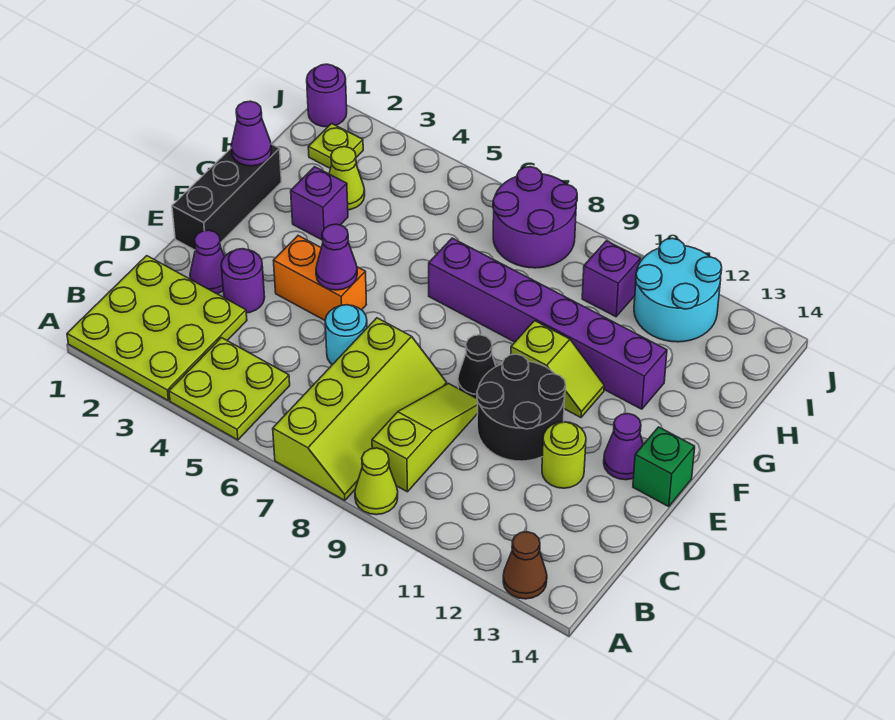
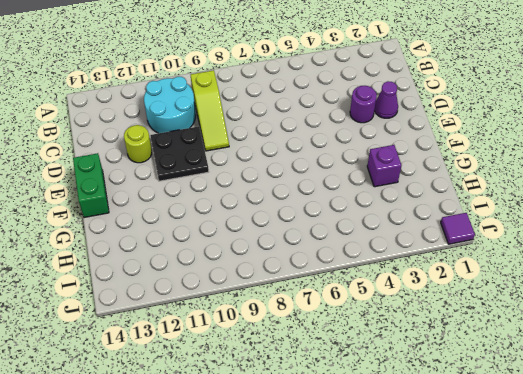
cyan round brick B10:C11 level 1 -> cyan round brick I11:J12 level 1
black plate D10:E11 level 1 -> black round brick D10:E11 level 1
green brick E14:F14 level 1 -> green brick E14 level 1
purple tile J1 level 1 -> purple round brick J1 level 1
none -> lime plate A1:C3 level 1
none -> lime plate A4:B5 level 1
none -> lime slope A7:D8 level 1 top 7

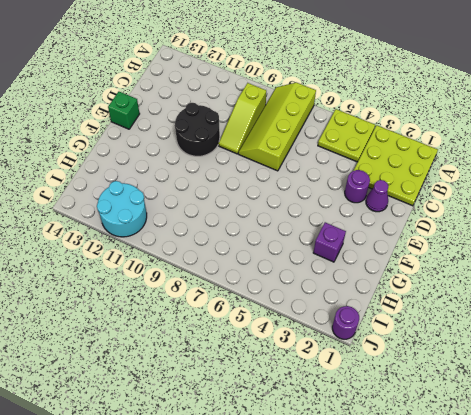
none -> lime cone A9 level 1
none -> brown cone A13 level 1
none -> cyan round brick D6 level 1

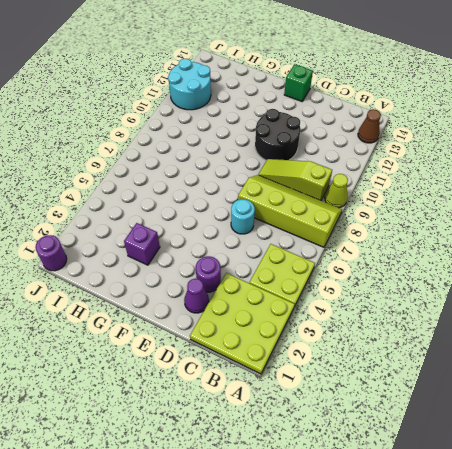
none -> lime round brick D12 level 1
none -> black brick E1:G1 level 1
none -> orange brick E4:E5 level 1

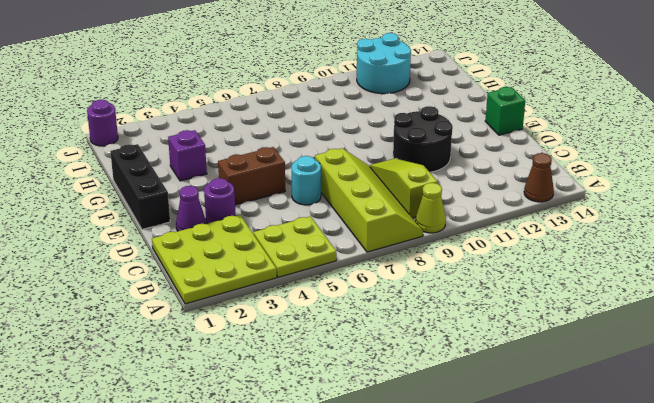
brown brick E4:E5 level 1 -> orange brick E4:E5 level 1
none -> lime round brick D12 level 1
none -> black cone E9 level 1
none -> purple cone E13 level 1

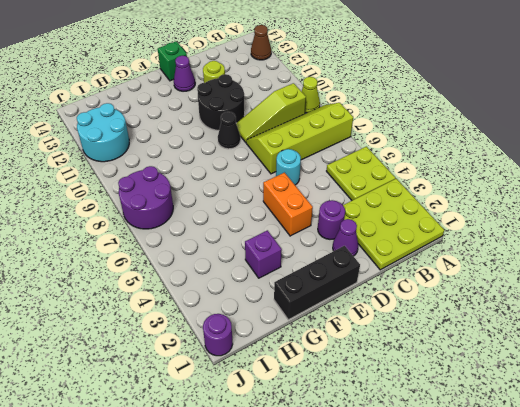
none -> lime slope F10:F11 level 1 top 10
none -> purple brick G7:G12 level 1
none -> lime cone H3 level 1

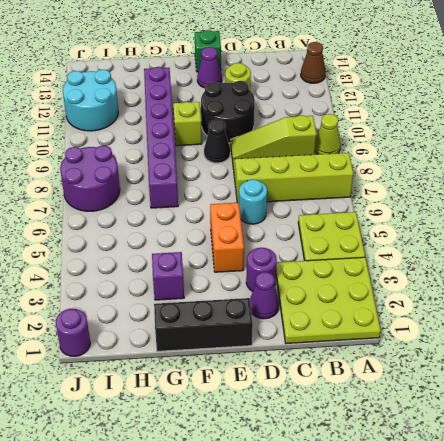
none -> lime cone H3 level 1
none -> lime plate I2 level 1
none -> purple brick I10 level 1

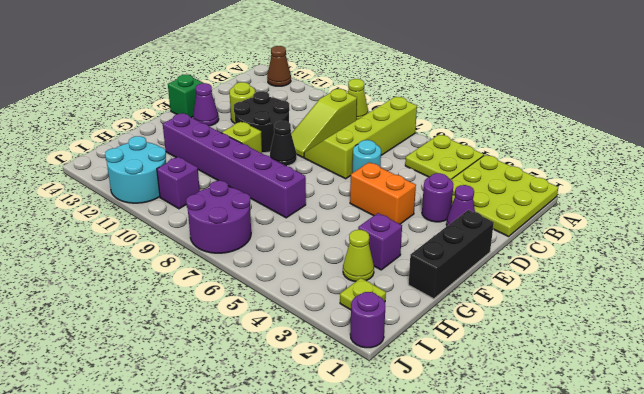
none -> purple cone E5 level 2
none -> purple cone G1 level 2

